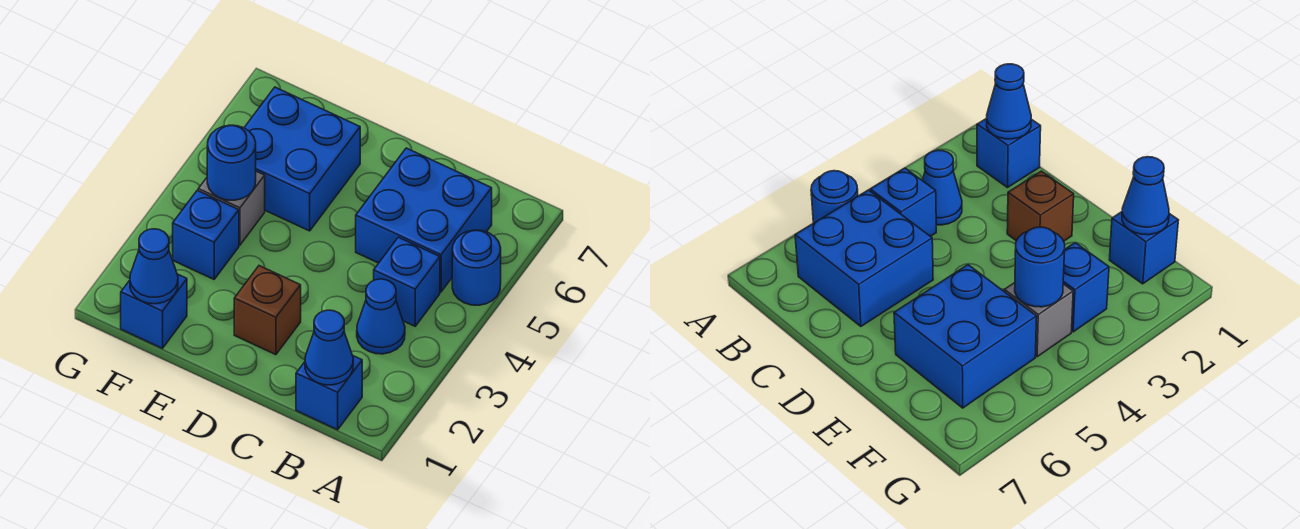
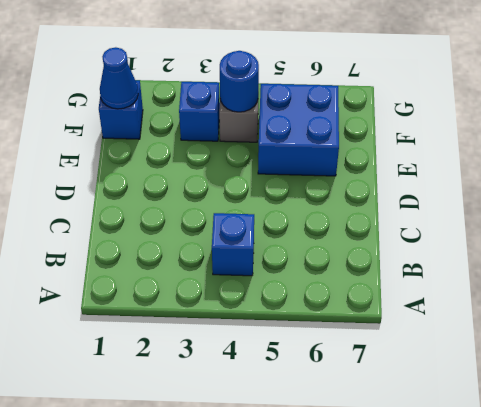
none -> blue round brick A5 level 1
none -> blue brick B1 level 1
none -> blue cone B3 level 1

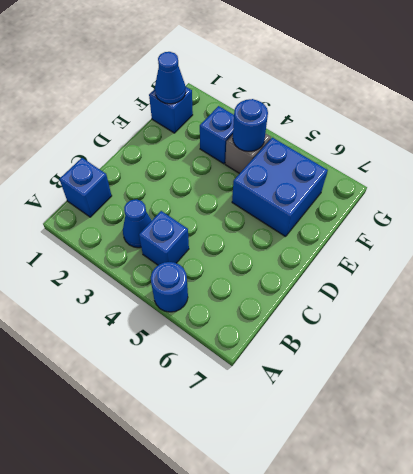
none -> blue brick B5:C6 level 1
none -> brown brick D2 level 1
none -> blue cone B1 level 2

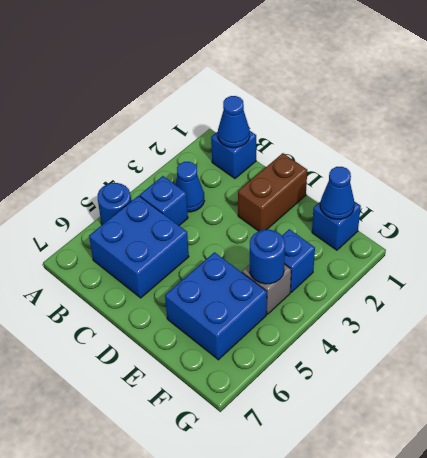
brown brick D1:D2 level 1 -> brown brick D2 level 1

